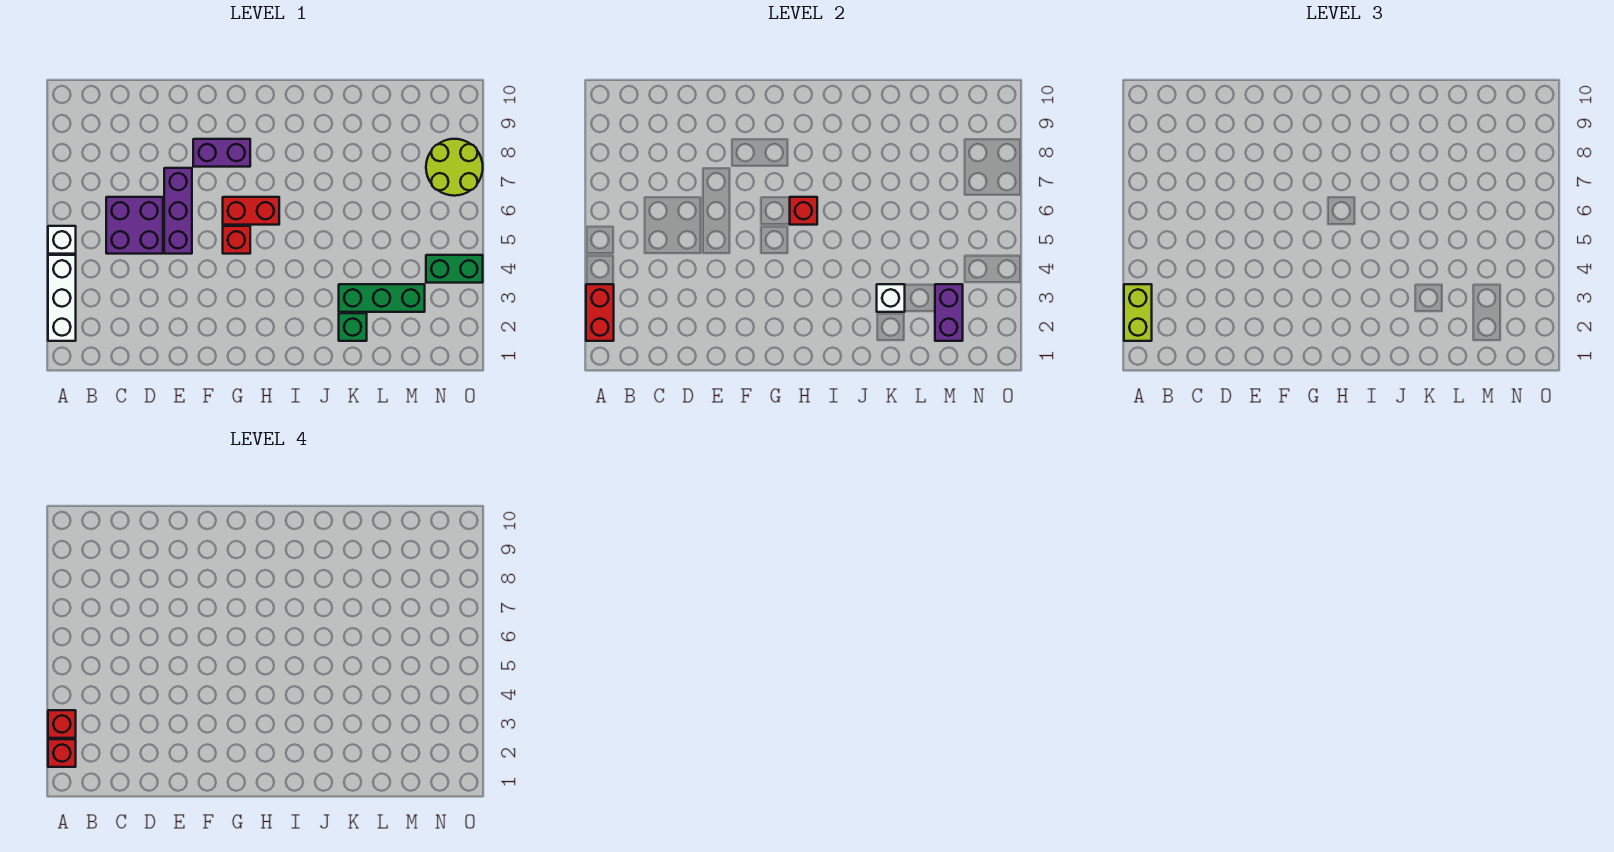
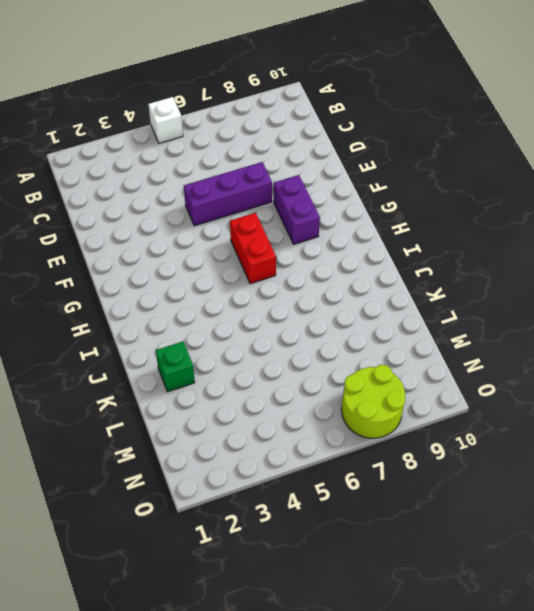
none -> white brick A2:A4 level 1
none -> purple brick C5:D6 level 1
none -> red brick G5 level 1

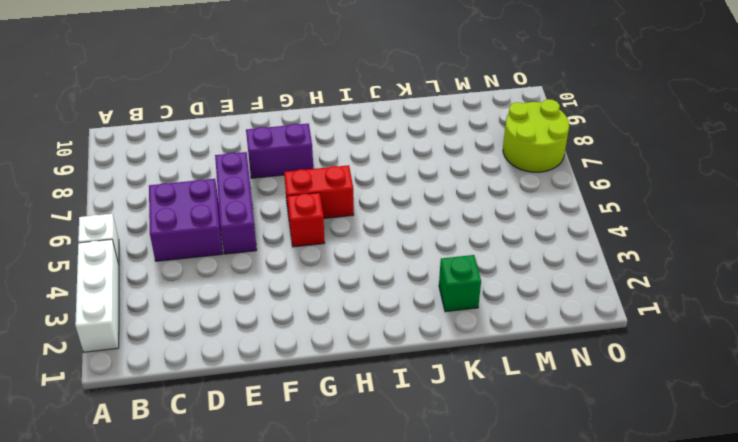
none -> green brick K3:M3 level 1
none -> green brick N4:O4 level 1
none -> red brick A2:A3 level 2

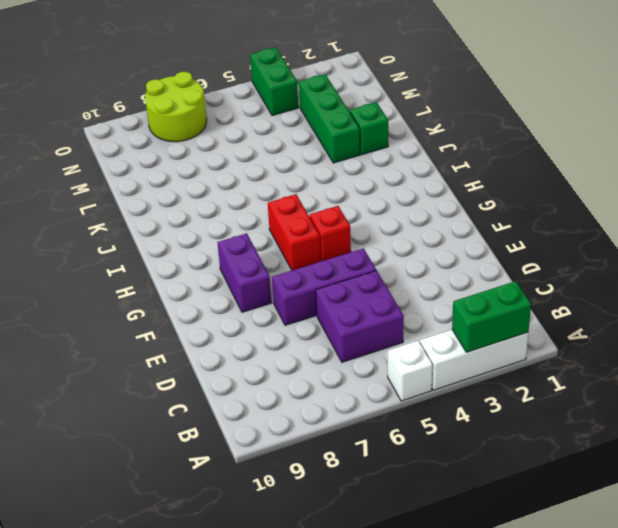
green brick A2:A3 level 2 -> red brick A2:A3 level 2
none -> red brick H6 level 2
none -> white brick K3 level 2
none -> purple brick M2:M3 level 2

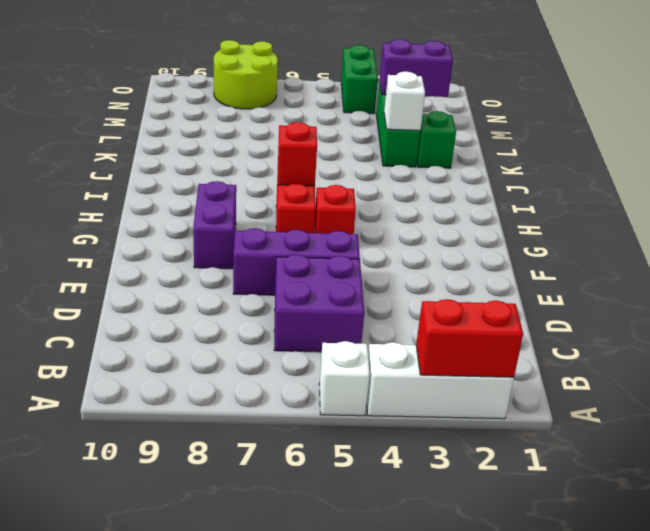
none -> lime brick A2:A3 level 3
none -> red brick A2 level 4
none -> red brick A3 level 4

